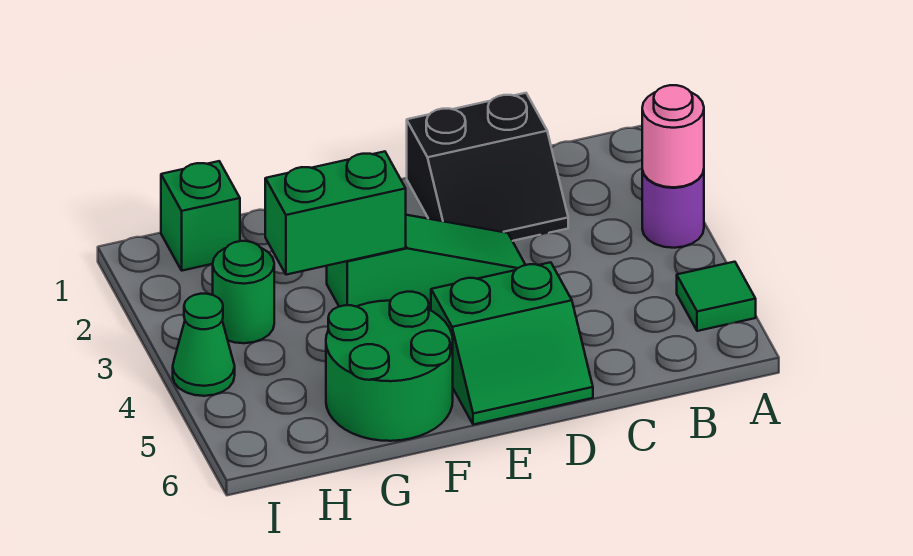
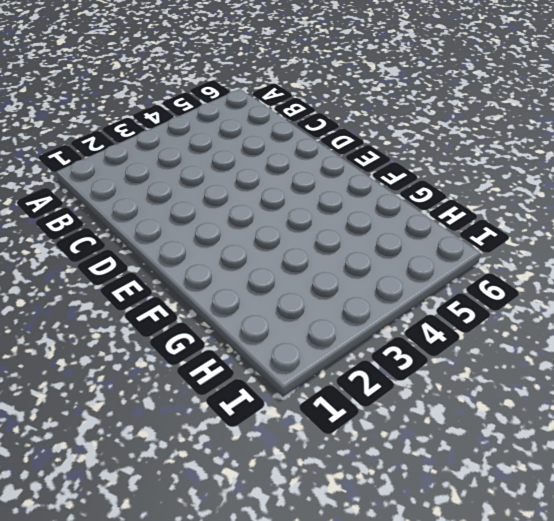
none -> purple round brick A3 level 1
none -> green tile A5 level 1

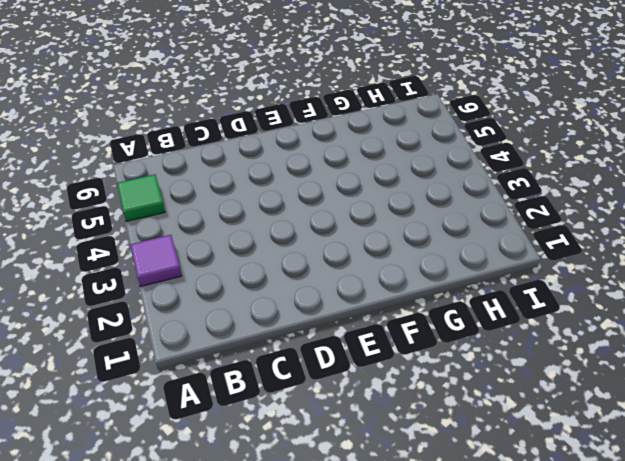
purple tile A3 level 1 -> purple round brick A3 level 1
none -> black slope C1:D2 level 1 top 1
none -> green slope D3:F3 level 1 top F

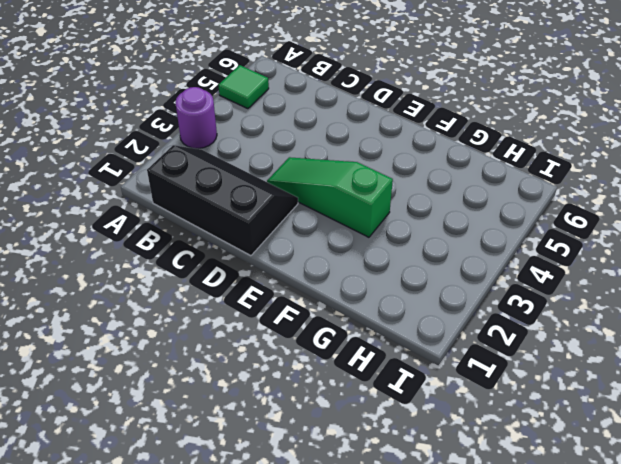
black slope B1:D2 level 1 top 1 -> black slope C1:D2 level 1 top 1
none -> green slope D5:E6 level 1 top 5
none -> green round brick F5:G6 level 1

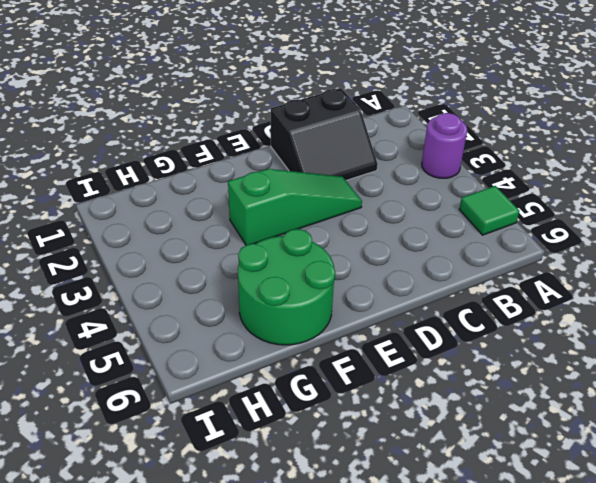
none -> green slope D5:E6 level 1 top 5
none -> green brick H1 level 1

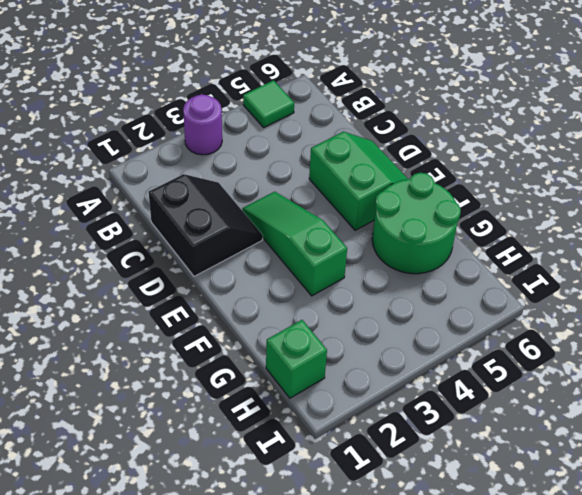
none -> green round brick H3 level 1
none -> green cone I4 level 1

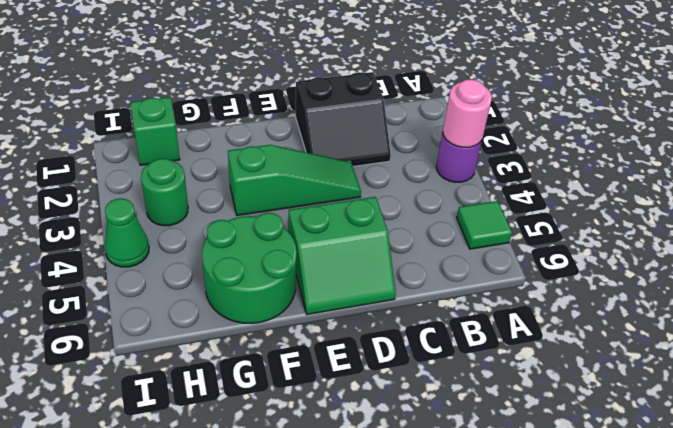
none -> green brick F3:G3 level 2

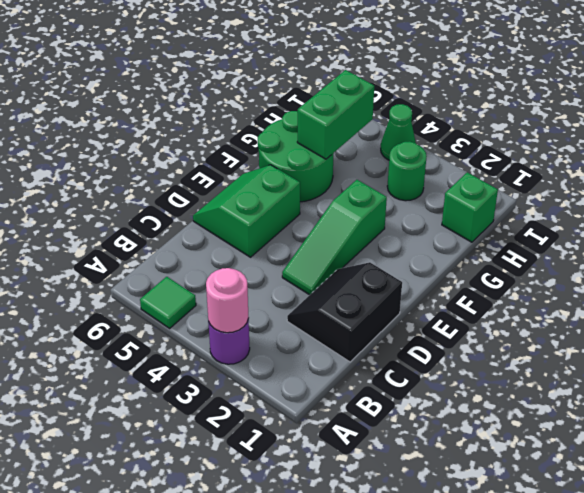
green brick G5:H5 level 2 -> green brick F3:G3 level 2

